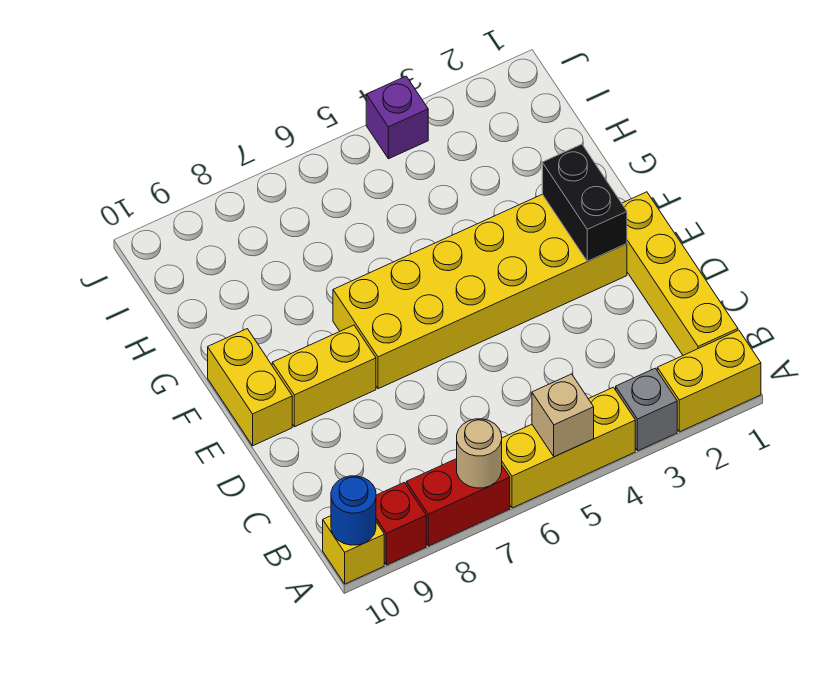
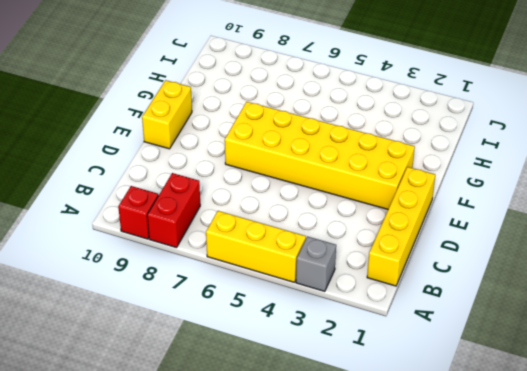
red brick A8:B8 level 1 -> red brick A7:A8 level 1
none -> yellow brick A1:A2 level 1
none -> yellow brick A10 level 1
none -> yellow brick E8:E9 level 1

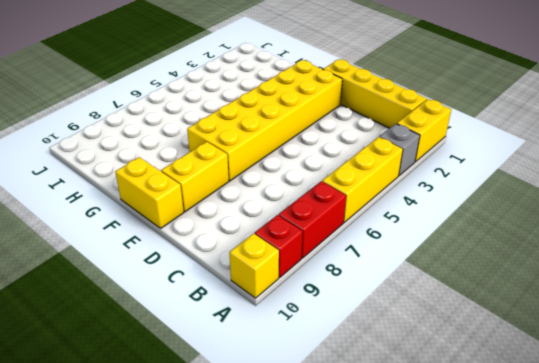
none -> purple brick J4 level 1
none -> tan brick A5 level 2
none -> tan round brick A7 level 2

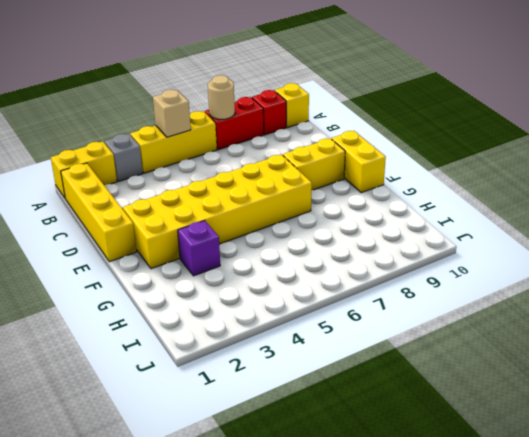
purple brick G3 level 1 -> purple brick J4 level 1
none -> blue round brick A10 level 2
none -> black brick E2:F2 level 2

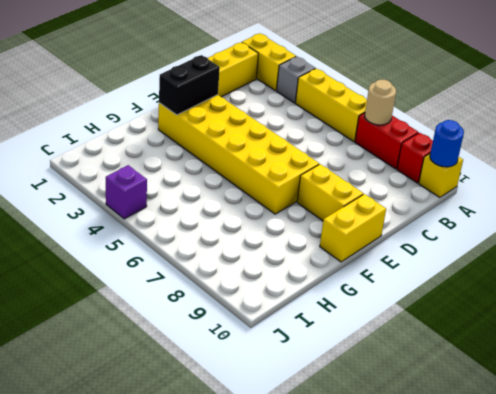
none -> tan brick A5 level 2

